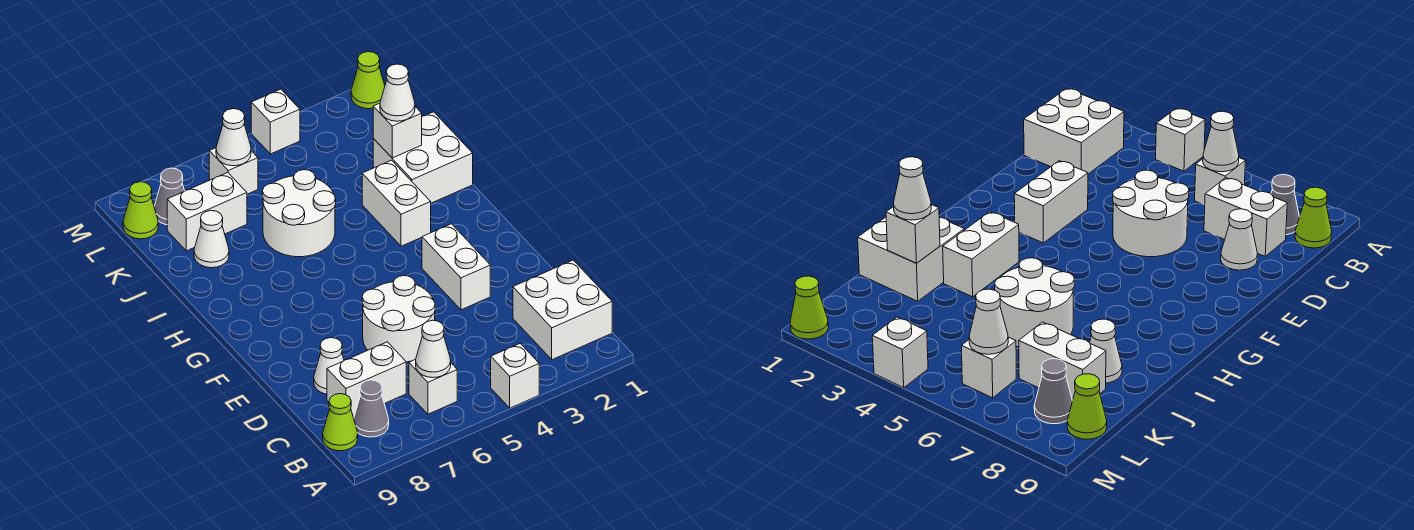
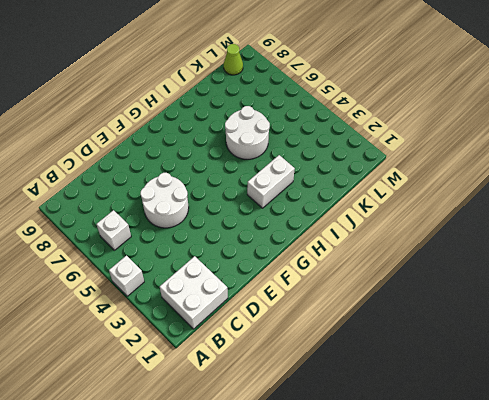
none -> grey cone B8 level 1
none -> lime cone B9 level 1
none -> white brick C7:C8 level 1

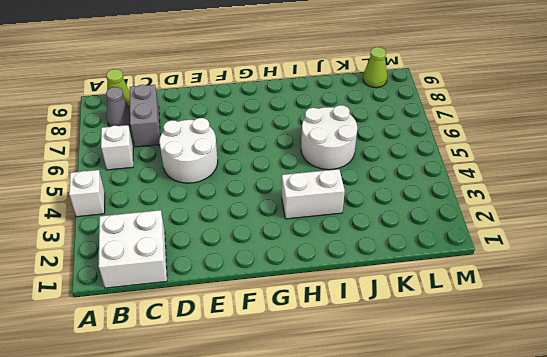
grey brick C7:C8 level 1 -> white brick C7:C8 level 1
none -> white cone D8 level 1
none -> white brick E3:F3 level 1
none -> white brick I1:J2 level 1

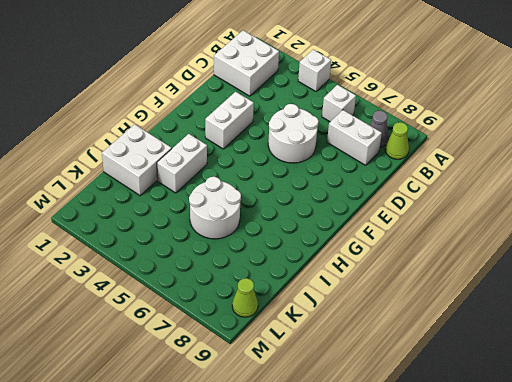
none -> white cone D8 level 1
none -> white cone J8 level 1
none -> white brick K7:K8 level 1

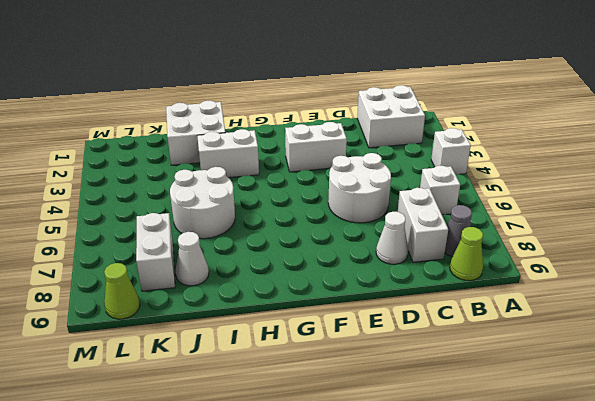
none -> white brick L6 level 1
none -> grey cone L8 level 1
none -> lime cone M1 level 1

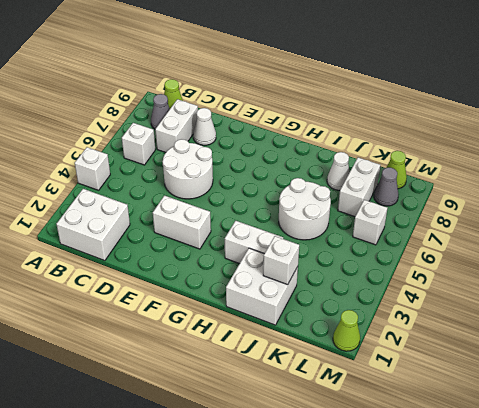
none -> white brick M4 level 1
none -> white cone B6 level 2
none -> white cone L6 level 2

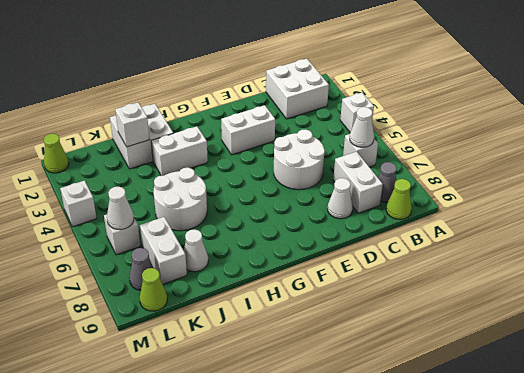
none -> white cone J2 level 3

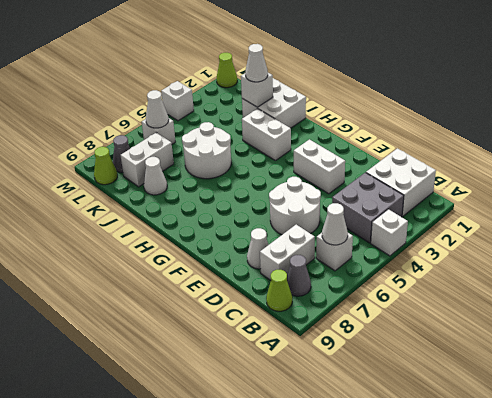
grey brick B3:C4 level 1 -> none

